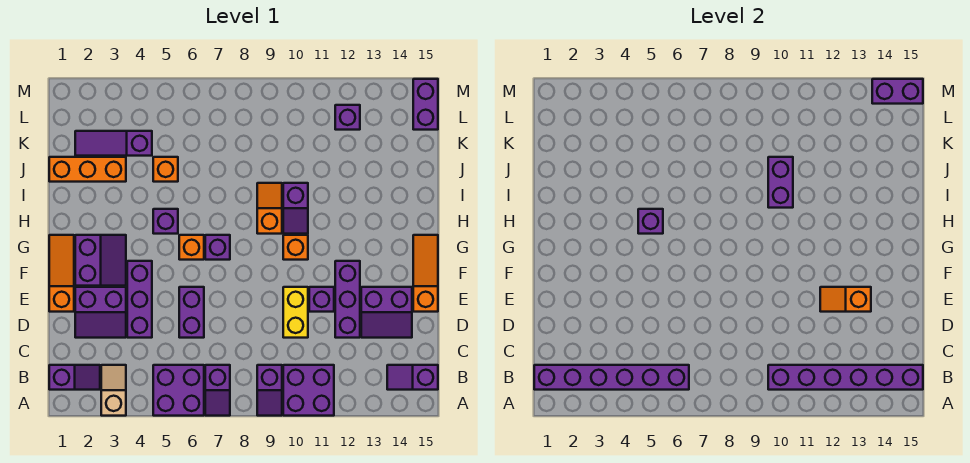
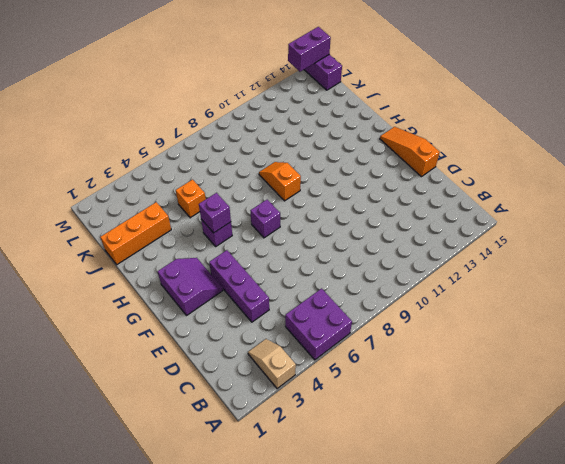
none -> purple slope A7:B7 level 1 top B
none -> purple slope A9:B9 level 1 top B
none -> purple brick A10:B11 level 1
none -> purple slope B1:B2 level 1 top 1

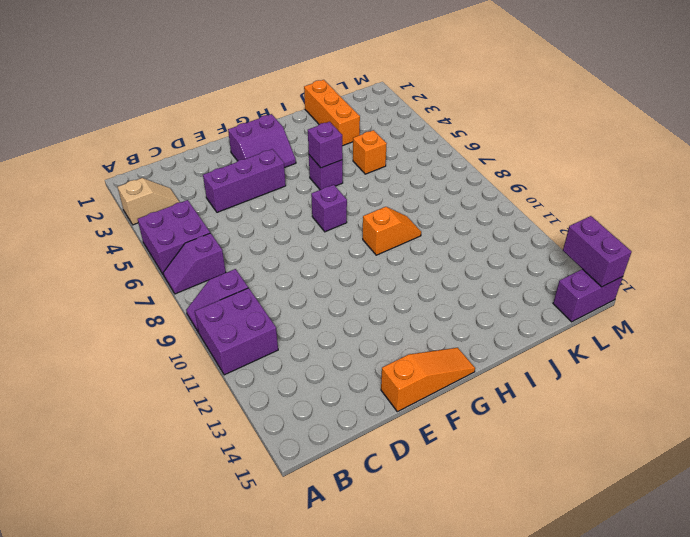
none -> purple slope B1:B2 level 1 top 1
none -> purple slope B14:B15 level 1 top 15
none -> purple slope D2:E3 level 1 top E
none -> purple brick D6:E6 level 1

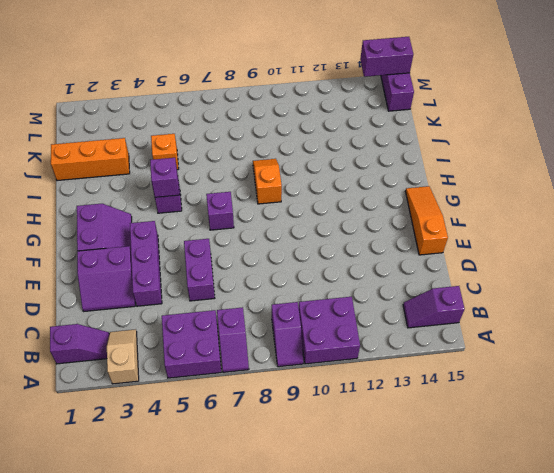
none -> yellow brick D10:E10 level 1
none -> purple brick D12:F12 level 1
none -> purple slope D13:E14 level 1 top E
none -> orange slope E1:G1 level 1 top E

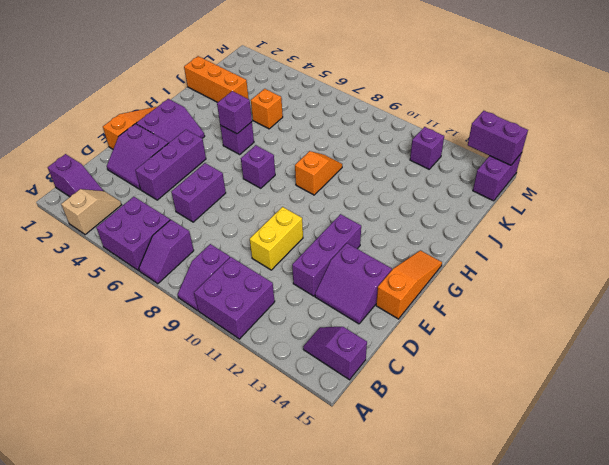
none -> purple brick E11 level 1
none -> orange brick G6 level 1
none -> orange brick G10 level 1
none -> purple slope H10:I10 level 1 top I

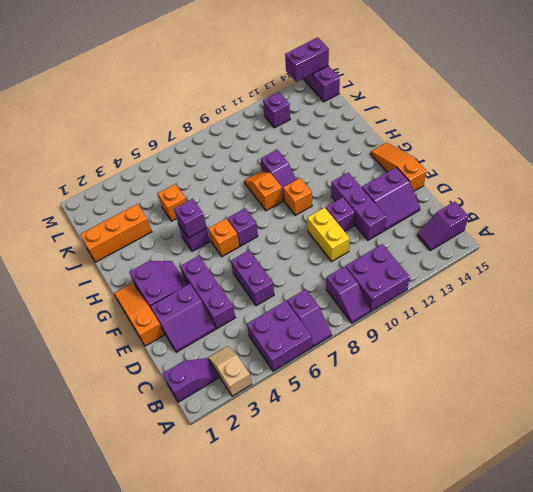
none -> purple slope K2:K4 level 1 top 4
none -> purple brick B1:B6 level 2
none -> purple brick B10:B15 level 2
none -> orange slope E12:E13 level 2 top 13

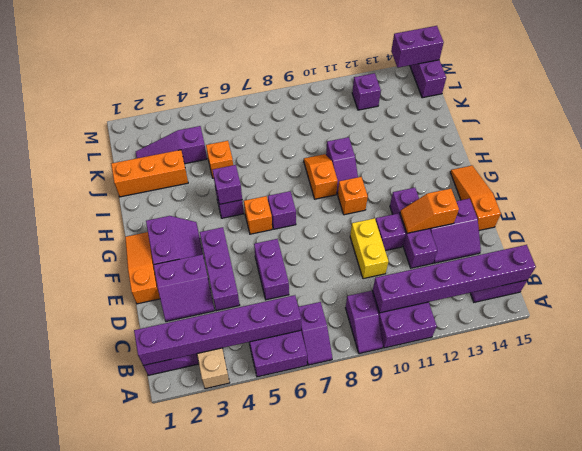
none -> purple brick I10:J10 level 2

